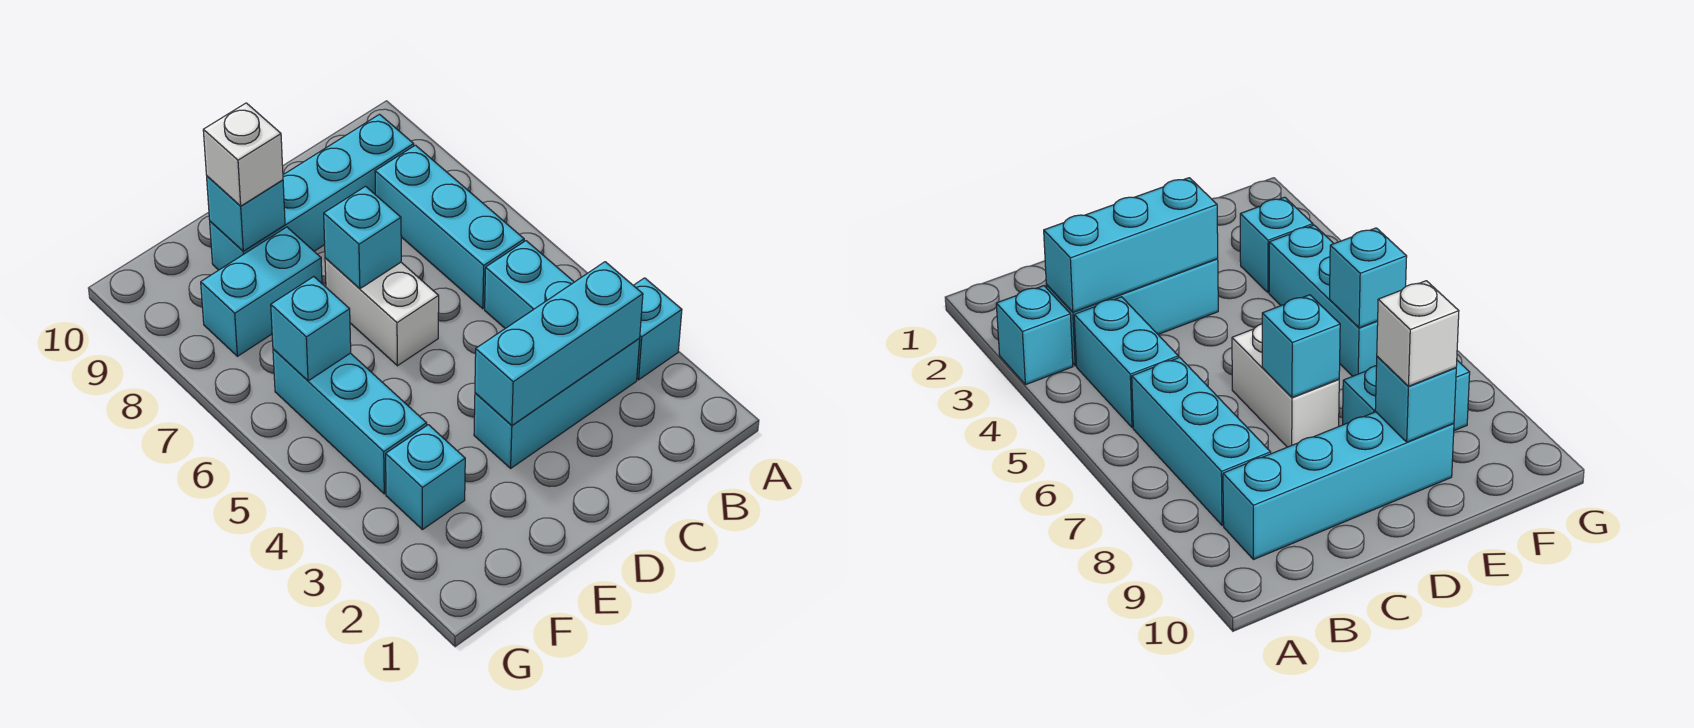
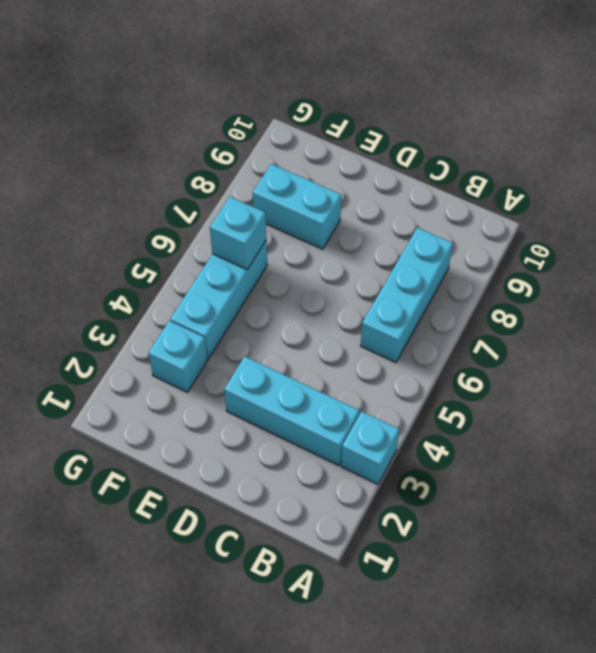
none -> cyan brick B4:B5 level 1
none -> cyan brick B9:E9 level 1
none -> white brick D6:D7 level 1

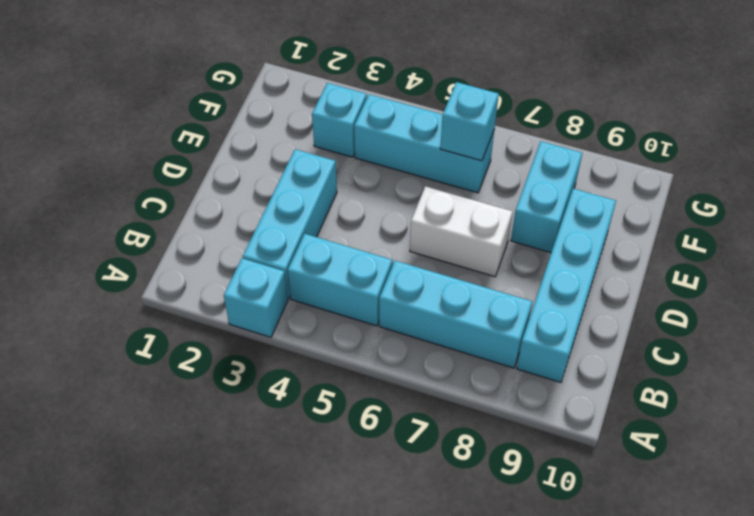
none -> cyan brick B3:D3 level 2
none -> cyan brick D7 level 2
none -> cyan brick E9 level 2

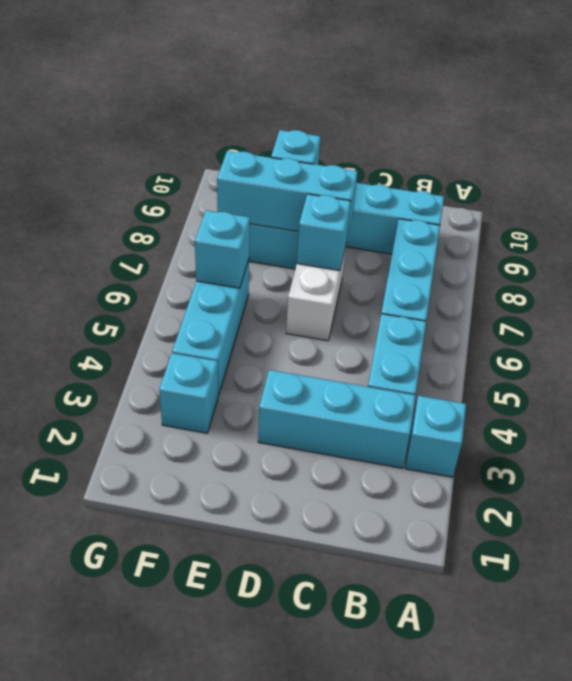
cyan brick D8:F8 level 2 -> cyan brick B3:D3 level 2
none -> white brick E9 level 3

